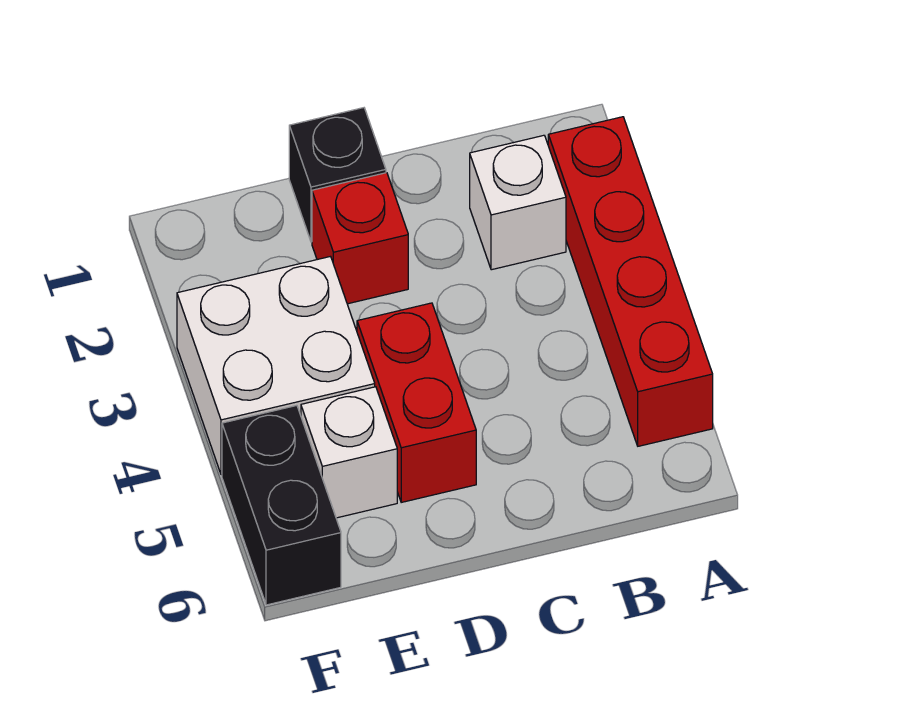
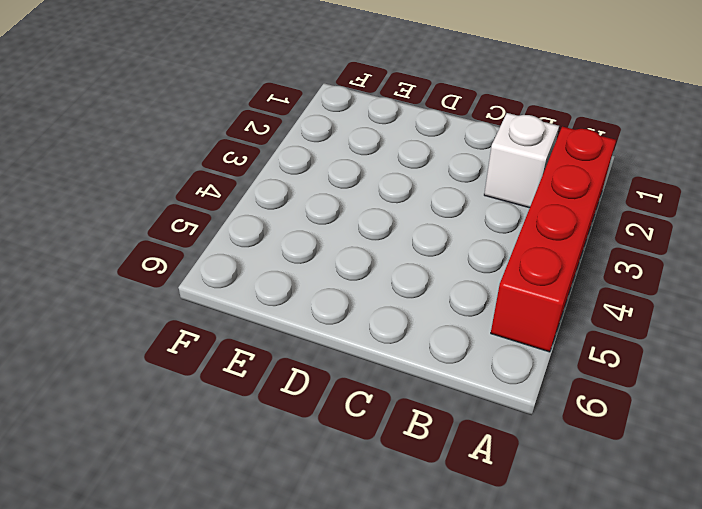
none -> black brick D1 level 1
none -> red brick D2 level 1

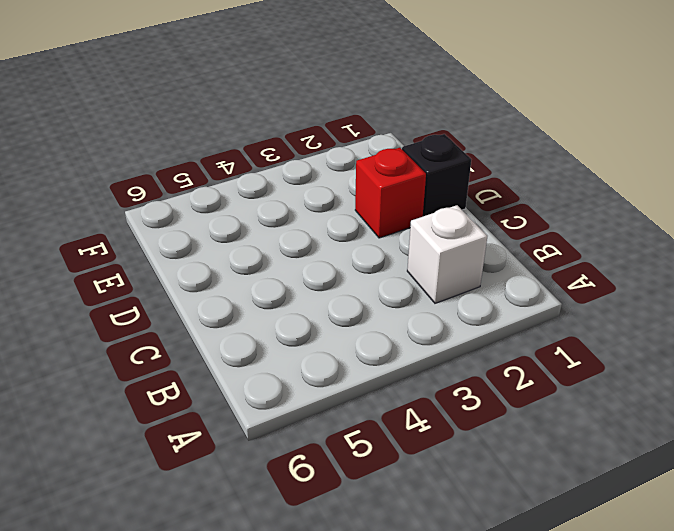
none -> red brick A2:A5 level 1
none -> red brick D4:D5 level 1

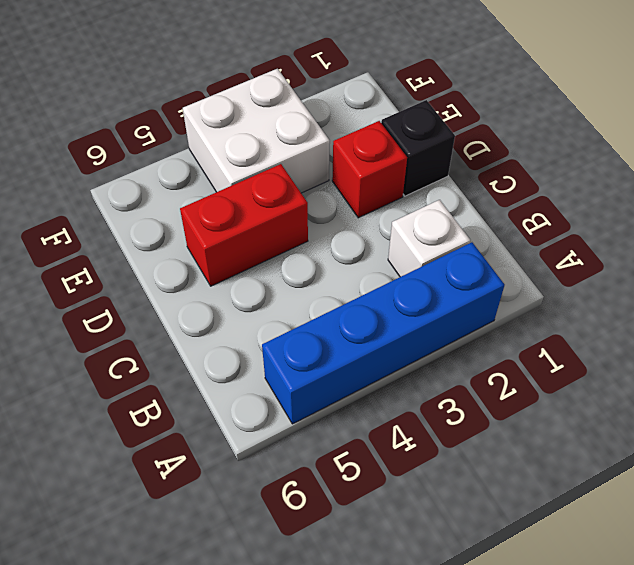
blue brick A2:A5 level 1 -> red brick A2:A5 level 1
none -> white brick E5 level 1
none -> black brick F5:F6 level 1

